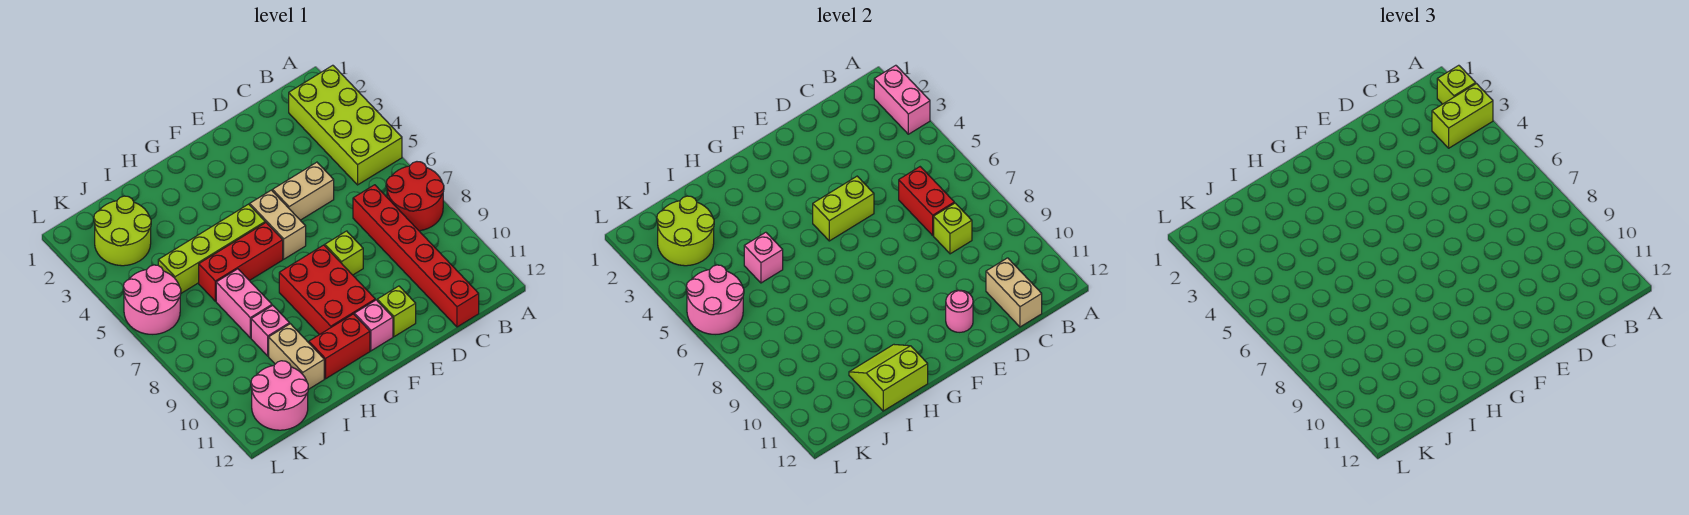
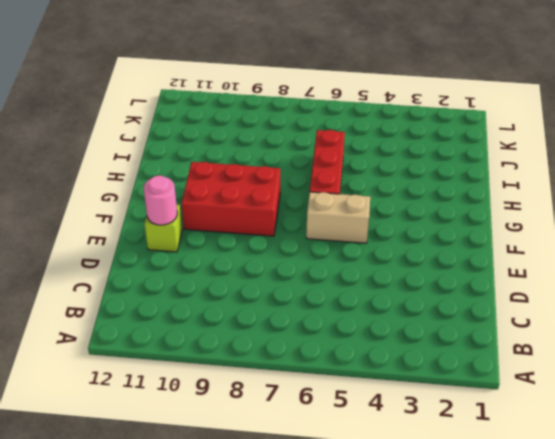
none -> lime brick A2:B5 level 1
none -> red round brick A7:B8 level 1
none -> red brick C7:C12 level 1
none -> tan brick D5:E5 level 1

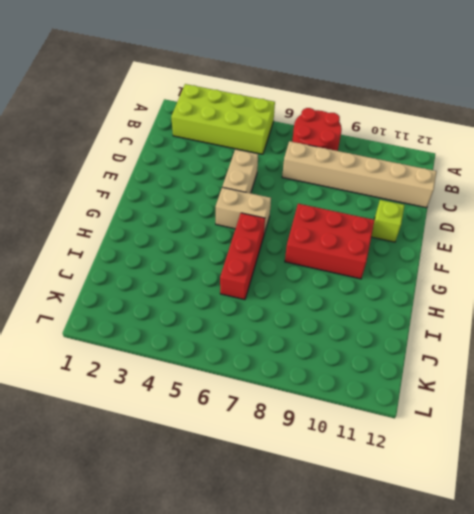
tan brick C7:C12 level 1 -> red brick C7:C12 level 1
none -> lime brick E8 level 1
none -> pink brick F11 level 1
none -> lime brick G5:J5 level 1
none -> red brick G11:H11 level 1

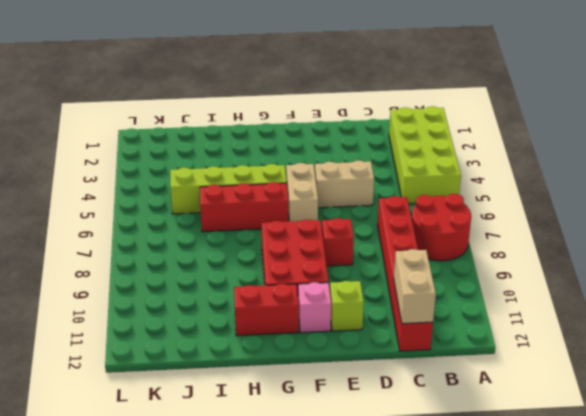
red brick E8 level 1 -> lime brick E8 level 1
none -> pink brick I7:I8 level 1
none -> pink brick I9 level 1
none -> tan brick I10:I11 level 1
none -> lime round brick J2:K3 level 1

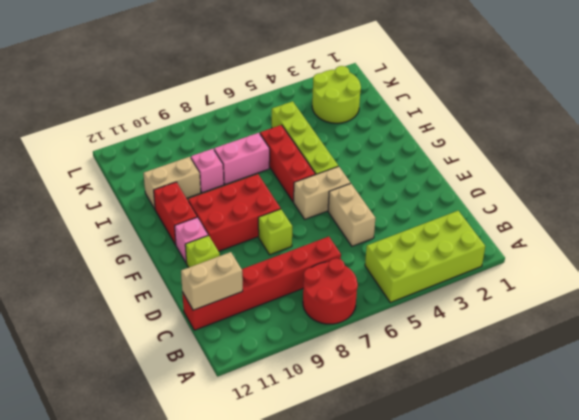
none -> pink round brick J11:K12 level 1
none -> pink round brick K5:L6 level 1
none -> pink brick A2:A3 level 2
none -> red brick C6:C7 level 2

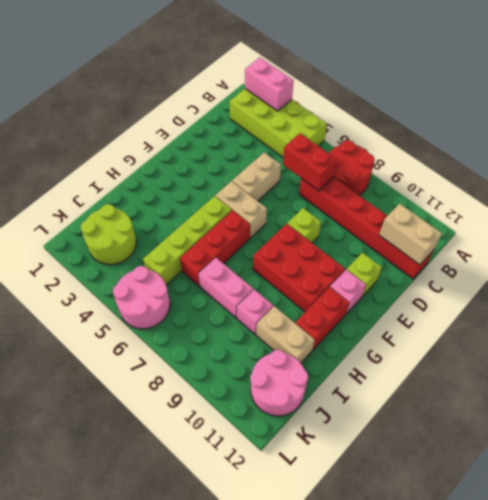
none -> lime brick C8 level 2
none -> lime brick E5:F5 level 2
none -> pink round brick E11 level 2
none -> lime slope H11:I12 level 2 top 12

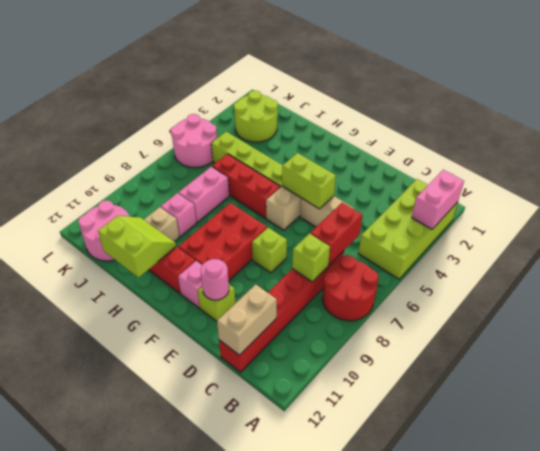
none -> pink brick I5 level 2
none -> lime round brick J2:K3 level 2
none -> pink round brick K5:L6 level 2
none -> lime brick A2 level 3

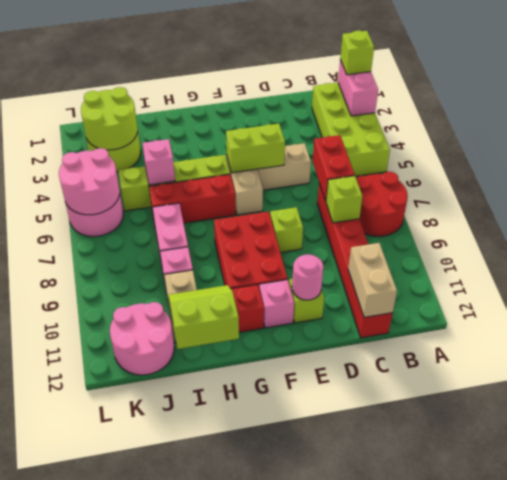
none -> lime brick A3:B3 level 3

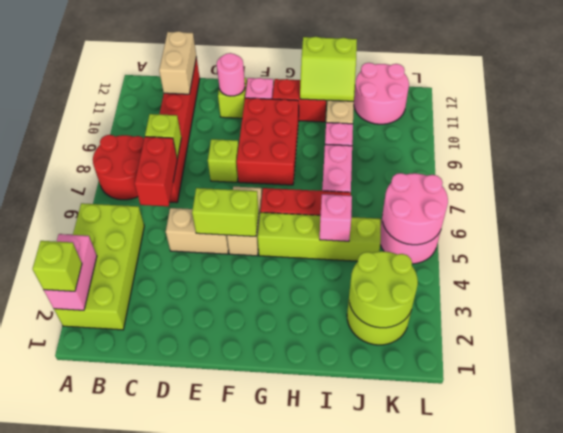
none -> lime brick A3:B3 level 3

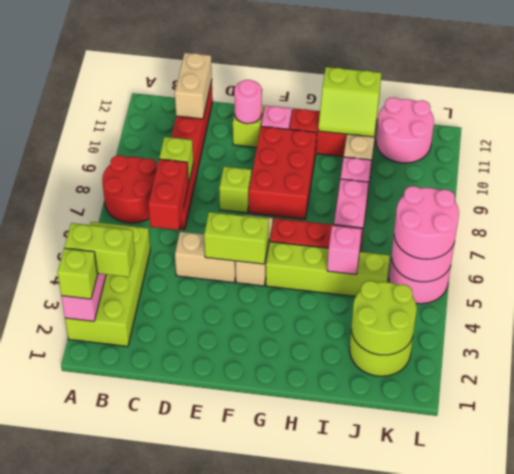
pink round brick K5:L6 level 3 -> none

